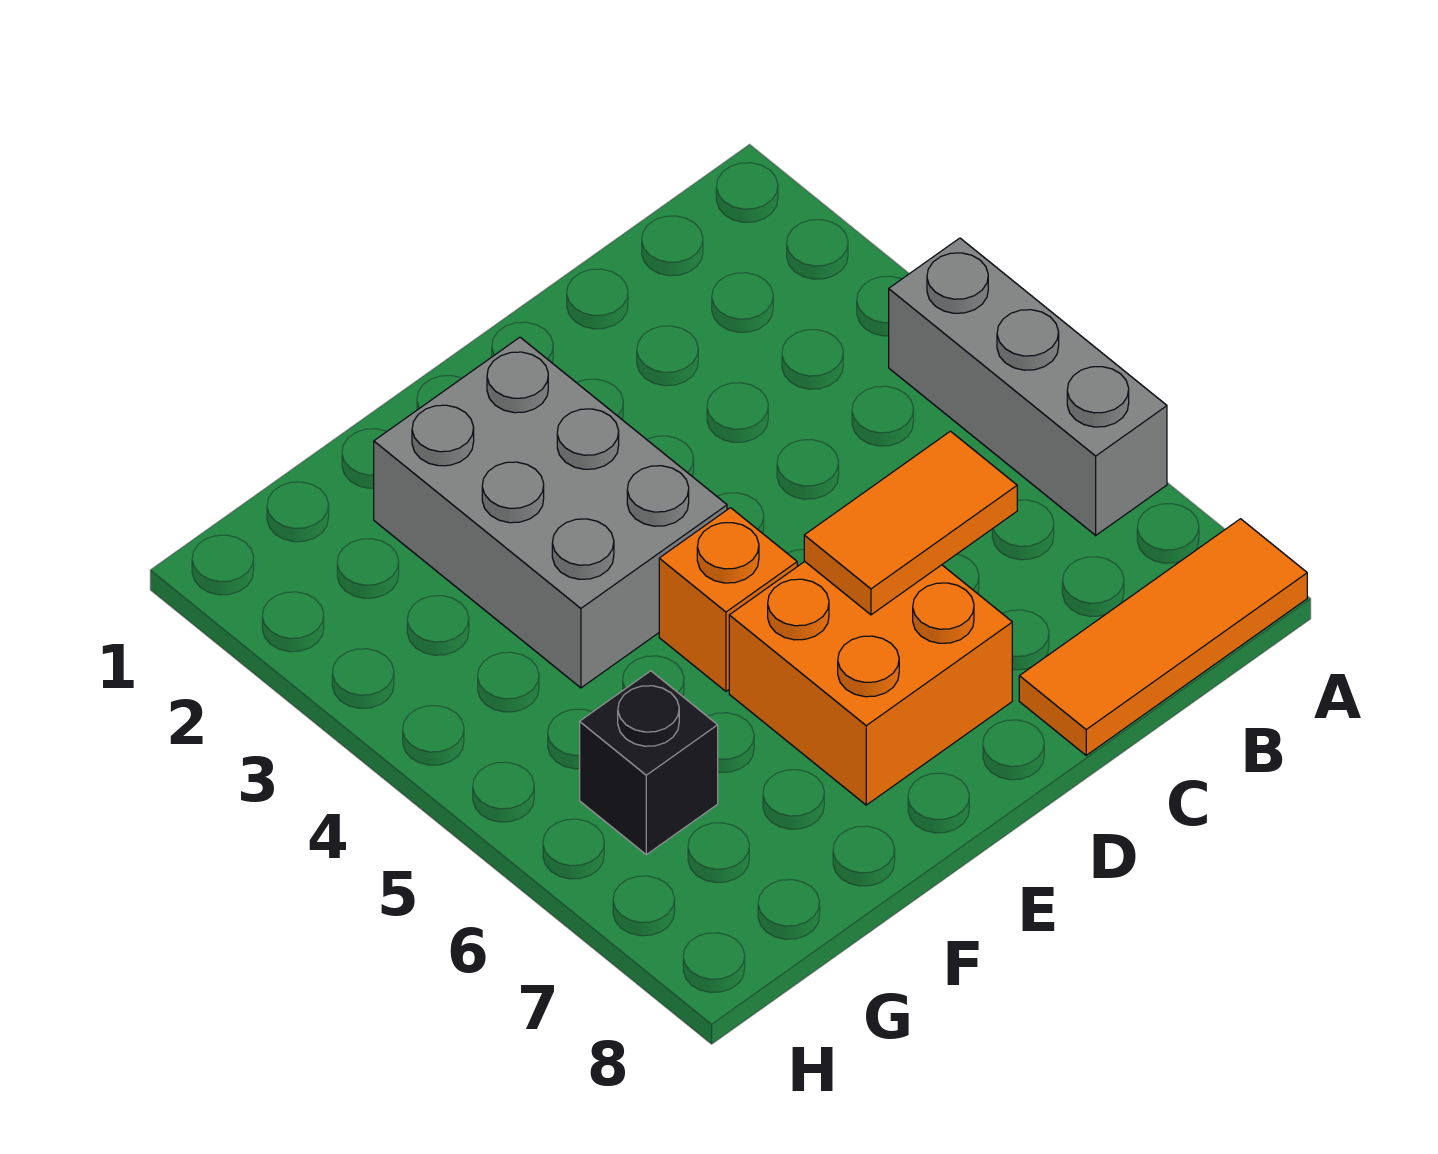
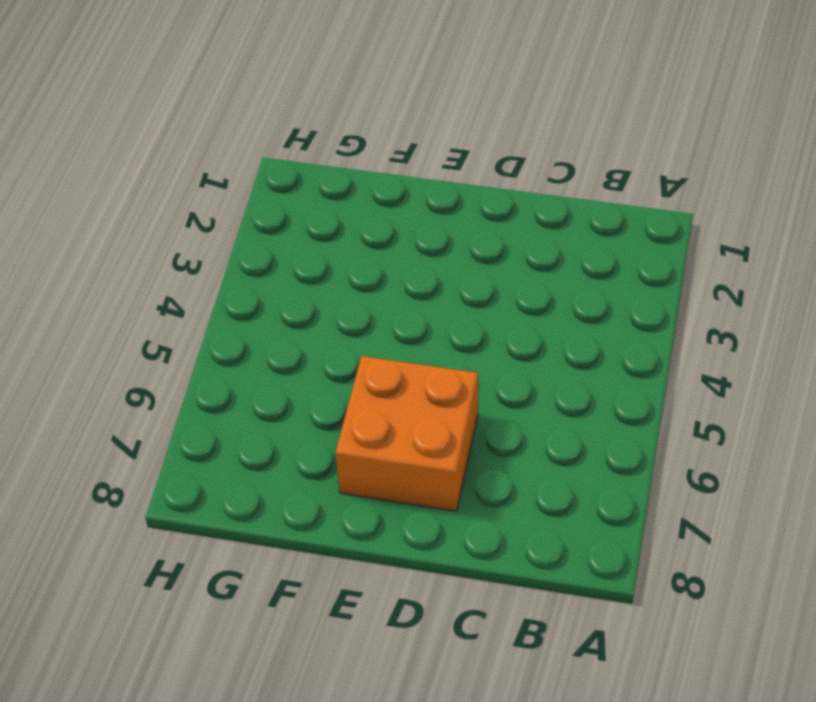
none -> grey brick A4:A6 level 1
none -> orange tile A8:C8 level 1

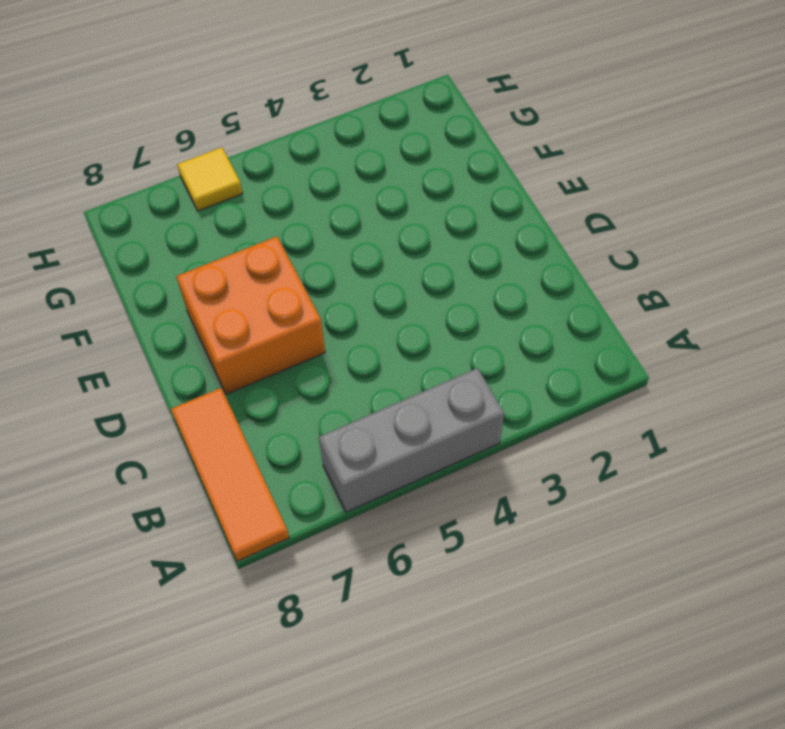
yellow tile H6 level 1 -> none
none -> grey brick E2:F4 level 1
none -> orange brick E5 level 1

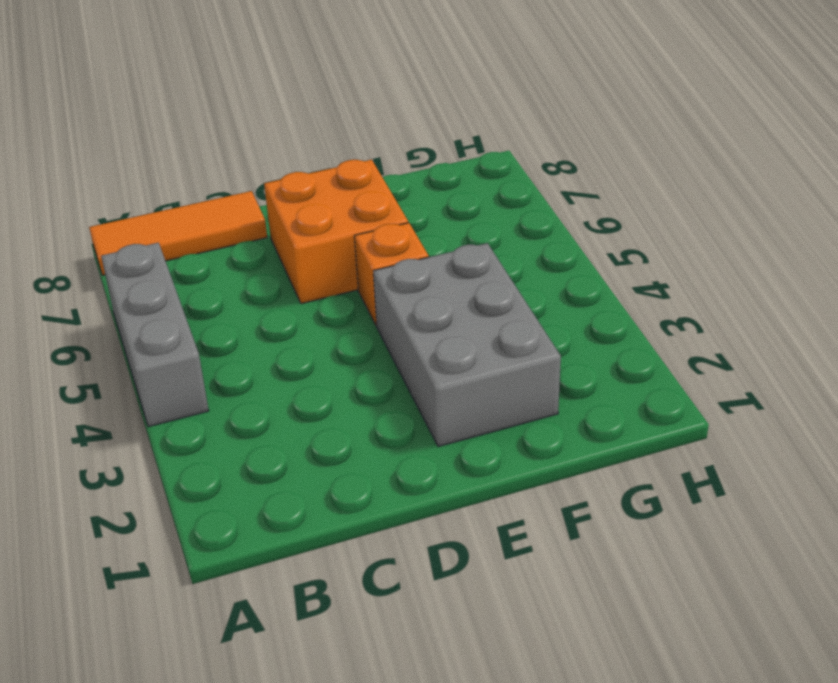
none -> black brick G6 level 1
none -> orange tile C6:D6 level 2

